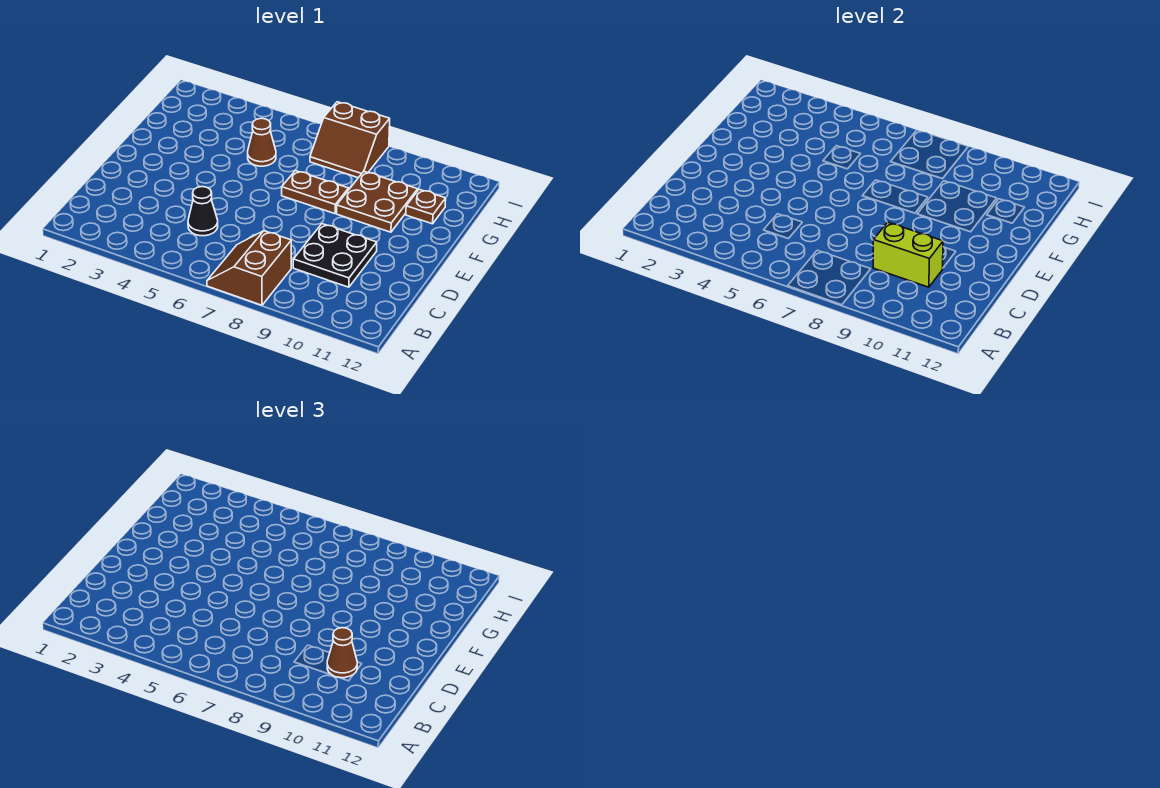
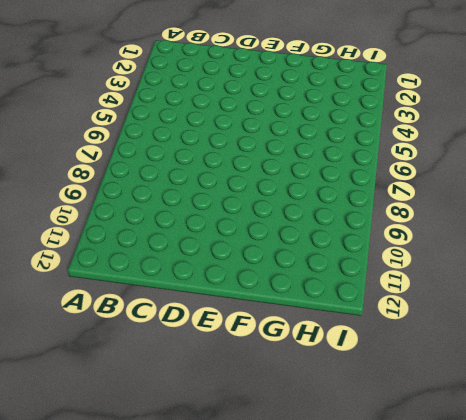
none -> brown slope A7:B8 level 1 top 8
none -> black cone C5 level 1

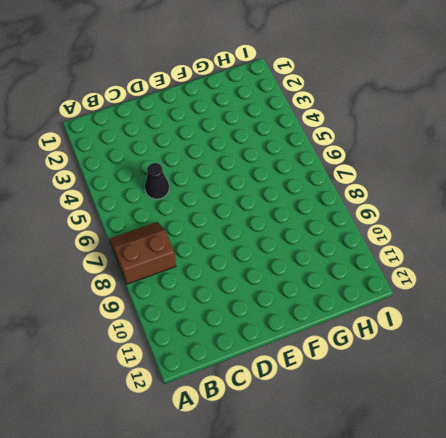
none -> black plate C9:D10 level 1
none -> brown plate F7:F8 level 1

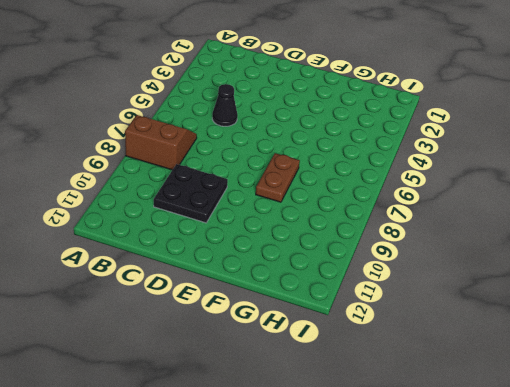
none -> brown plate F9:G10 level 1
none -> brown cone G5 level 1

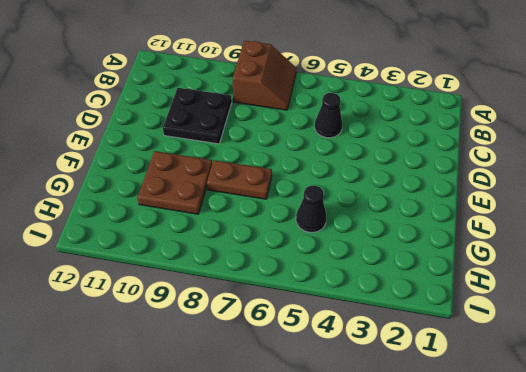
black cone G5 level 1 -> brown cone G5 level 1
none -> brown plate G11 level 1
none -> brown slope H7:I8 level 1 top I

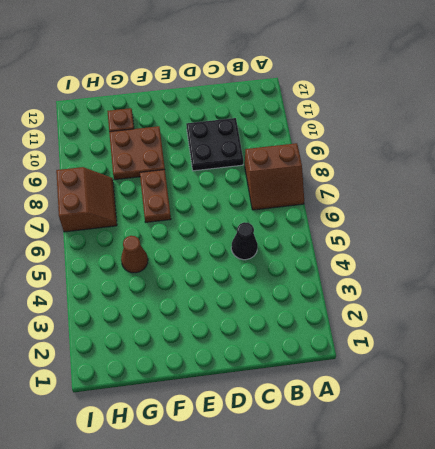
none -> lime brick C9:C10 level 2
none -> brown cone C10 level 3

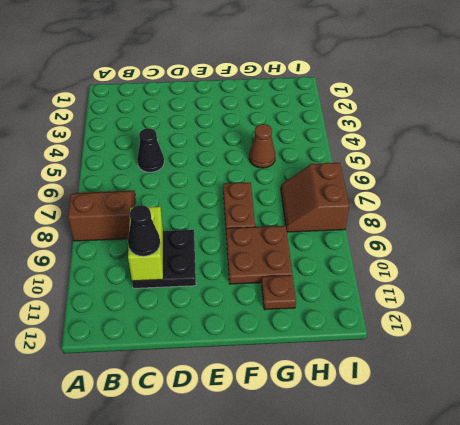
black cone C10 level 3 -> brown cone C10 level 3

